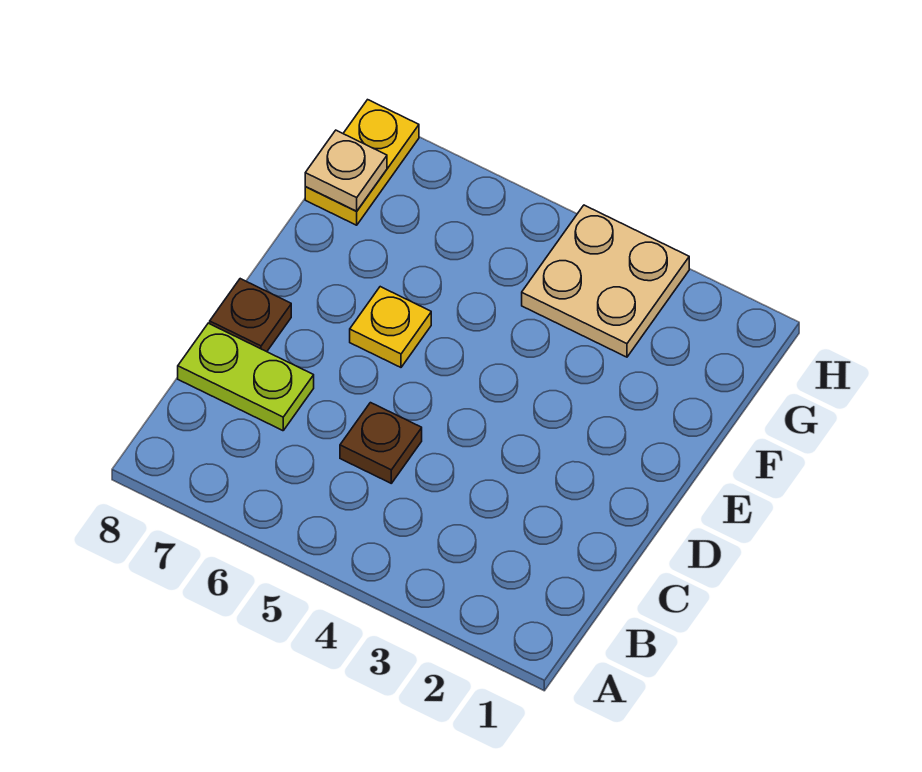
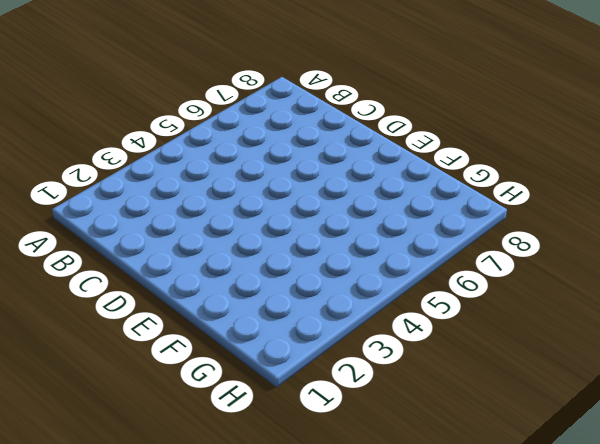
none -> brown plate C5 level 1
none -> lime plate C7:C8 level 1

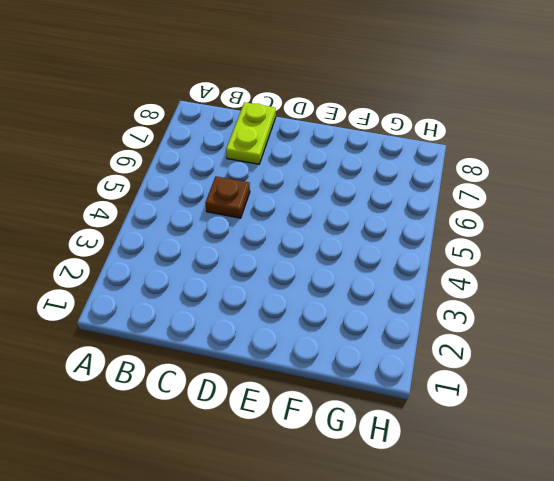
none -> brown plate D8 level 1
none -> yellow plate E6 level 1

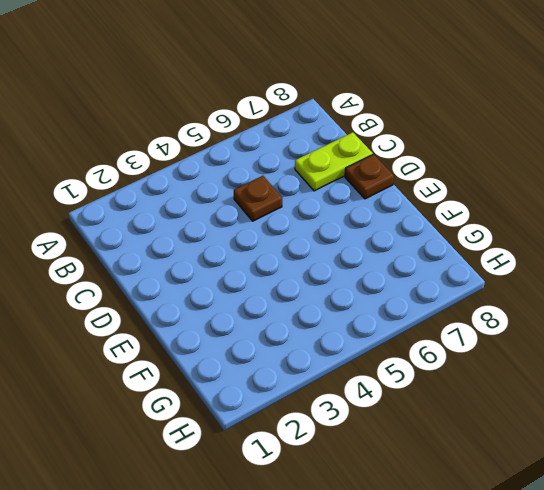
none -> yellow plate E6 level 1
none -> tan plate G3:H4 level 1

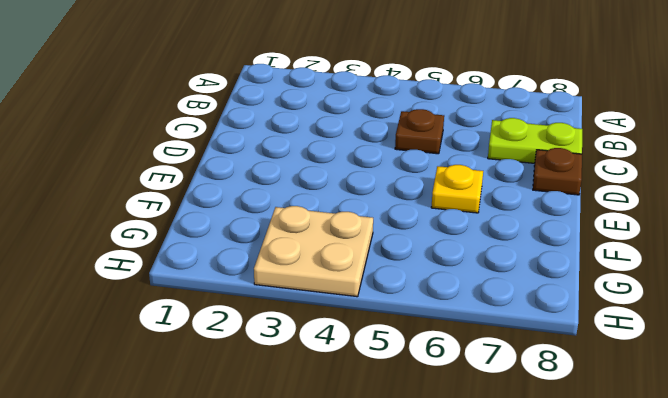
none -> yellow plate G8:H8 level 1
none -> tan plate G8 level 2

